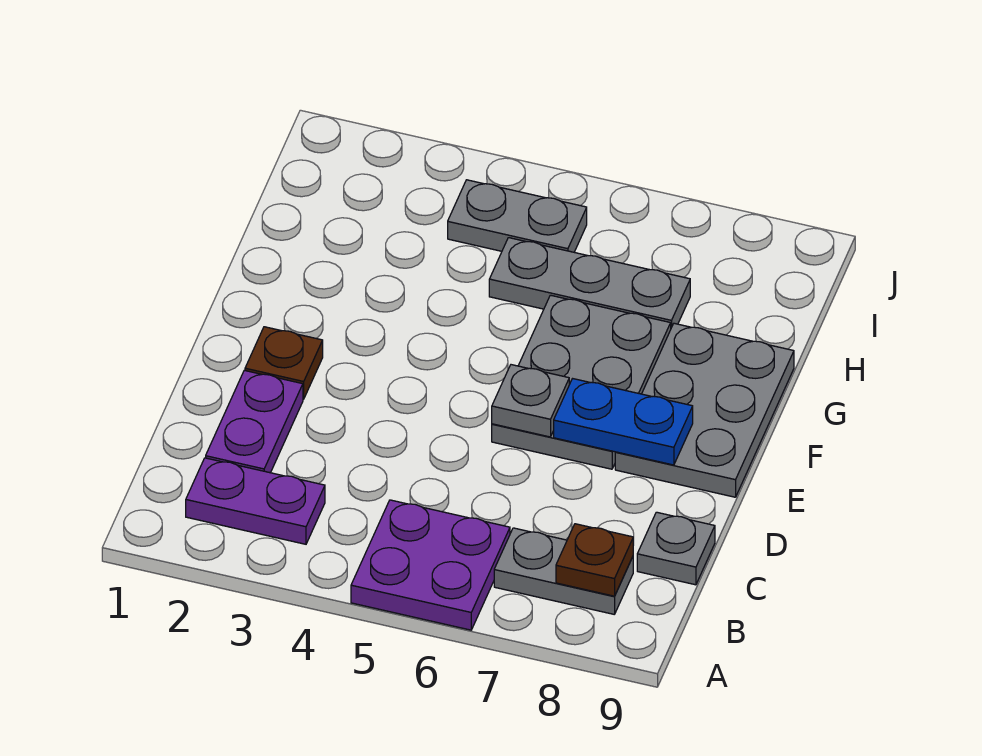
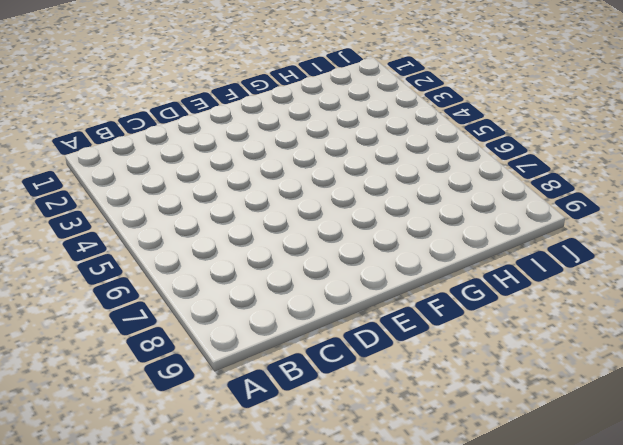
none -> purple plate A5:B6 level 1
none -> purple plate B2:B3 level 1
none -> grey plate B7:B8 level 1

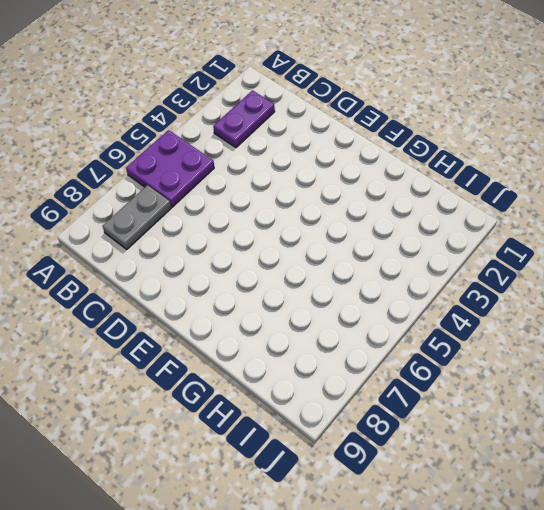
none -> purple plate C2:D2 level 1
none -> grey plate C9 level 1
none -> brown plate E2 level 1

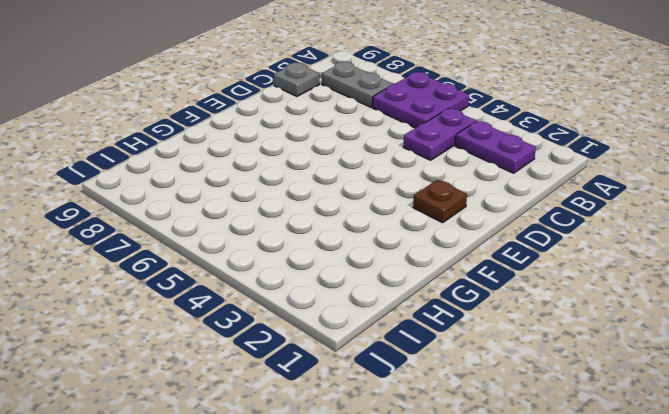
purple plate B4:C4 level 1 -> purple plate C2:D2 level 1
none -> grey plate E6:G7 level 1
none -> grey plate E8:G9 level 1
none -> grey plate H5:H7 level 1

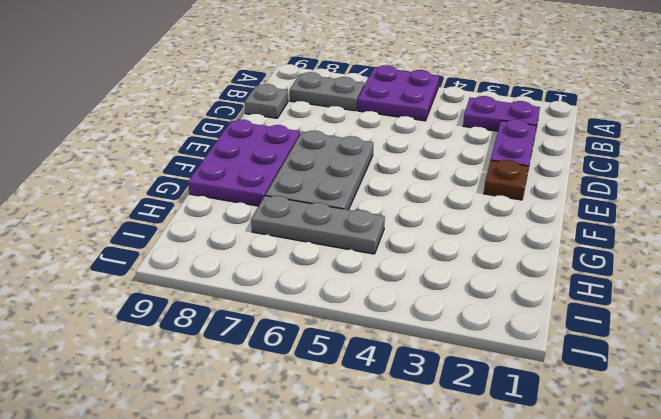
purple plate E8:G9 level 1 -> grey plate E8:G9 level 1
none -> grey plate I4:I5 level 1
none -> brown plate B8 level 2
none -> grey plate E6 level 2

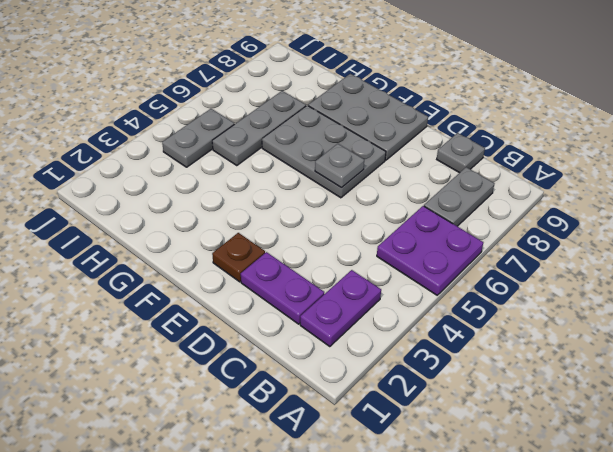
none -> brown plate B8 level 2
none -> blue plate E7:E8 level 2

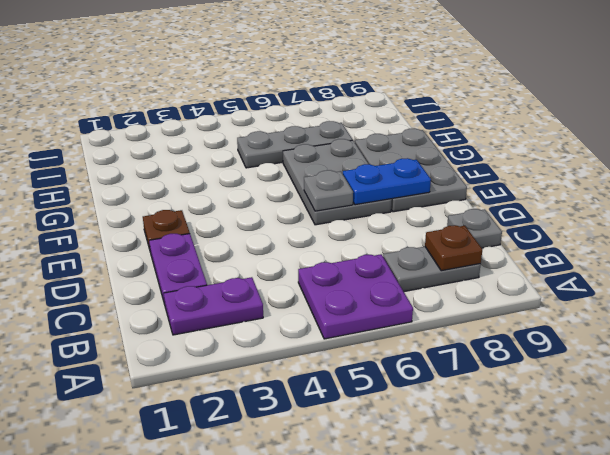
none -> grey plate I4:I5 level 1

